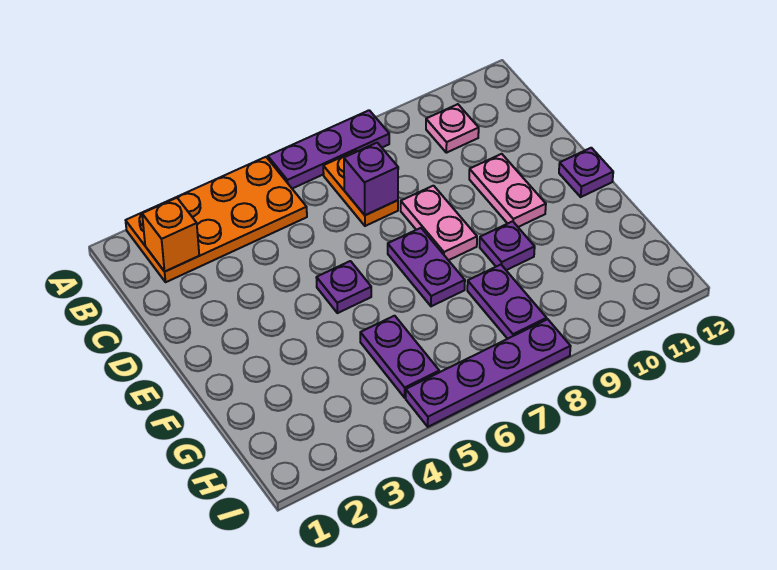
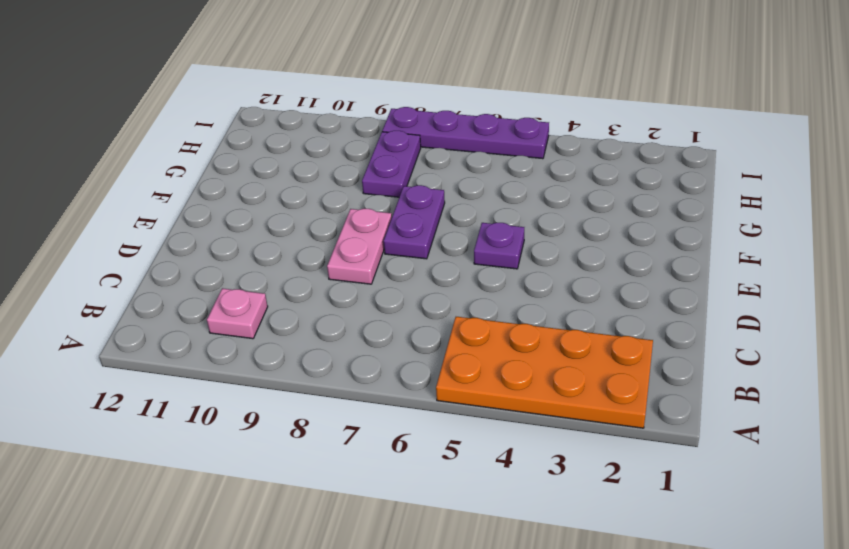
none -> purple plate A6:A8 level 1
none -> orange plate B7:C7 level 1
none -> pink plate D10:E10 level 1

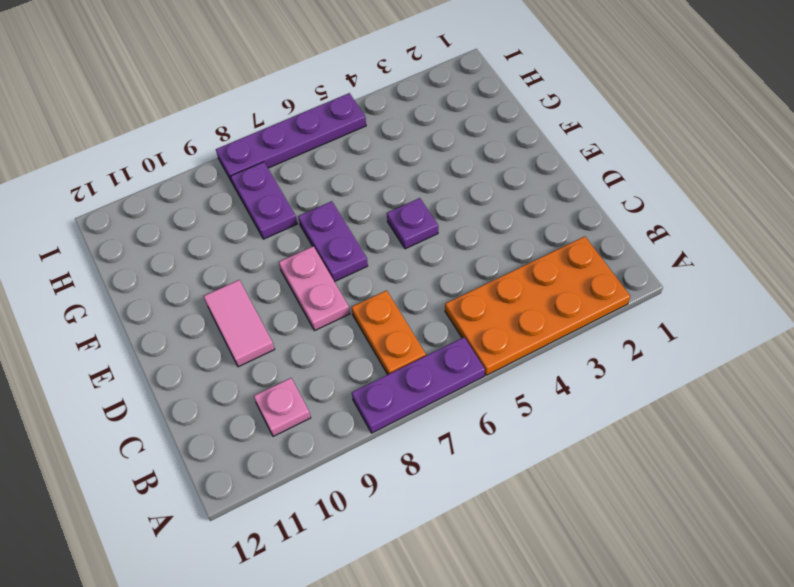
pink tile D10:E10 level 1 -> pink plate D10:E10 level 1
none -> purple plate E12 level 1
none -> purple plate F9 level 1
none -> purple plate G5:H5 level 1

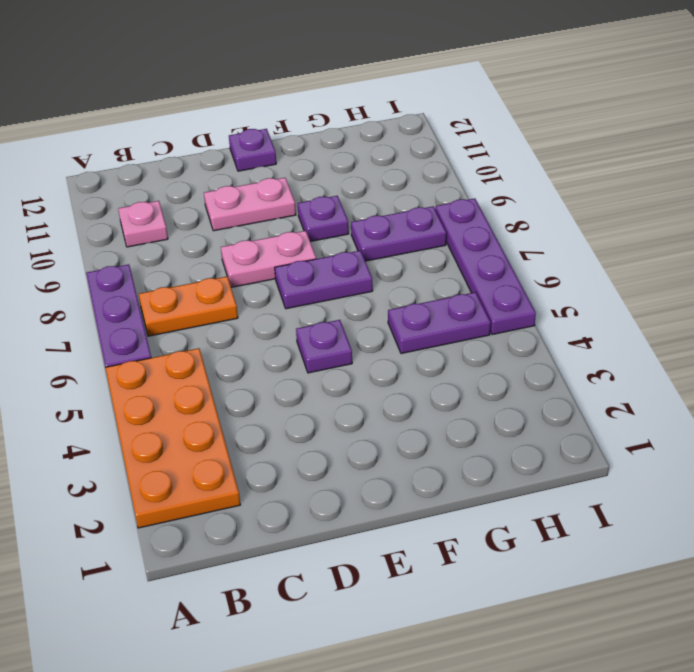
none -> orange brick B2 level 2
none -> purple brick C7 level 2

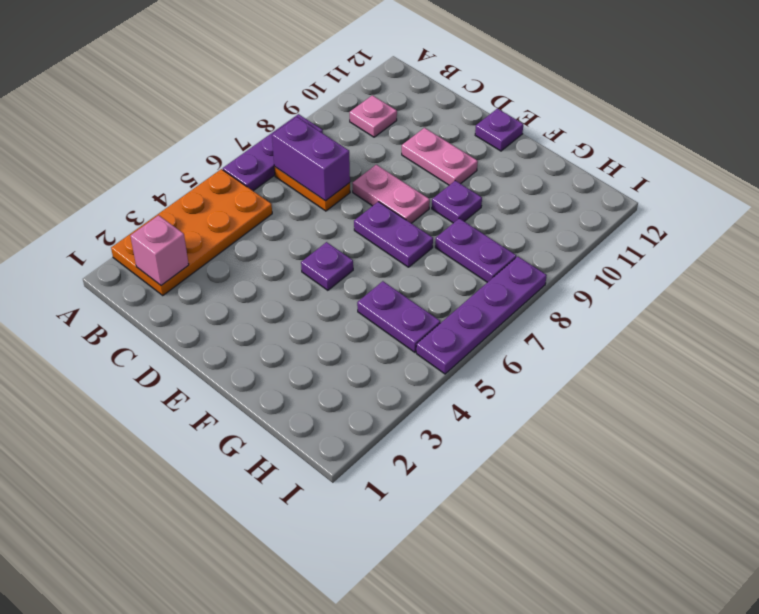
pink brick B2 level 2 -> orange brick B2 level 2
purple brick B7:C7 level 2 -> purple brick C7 level 2

